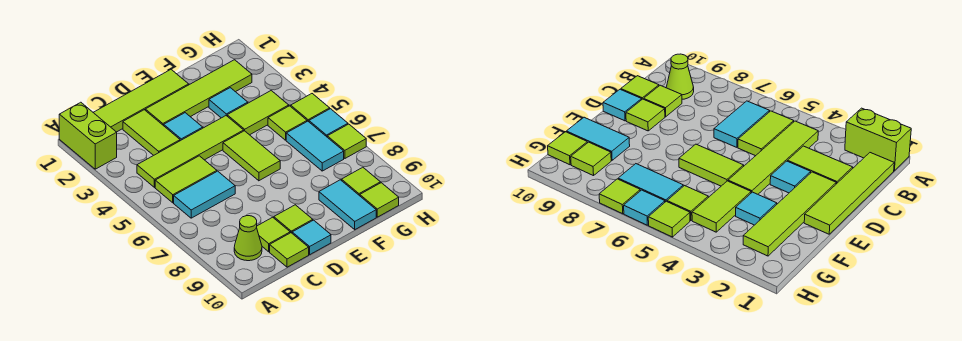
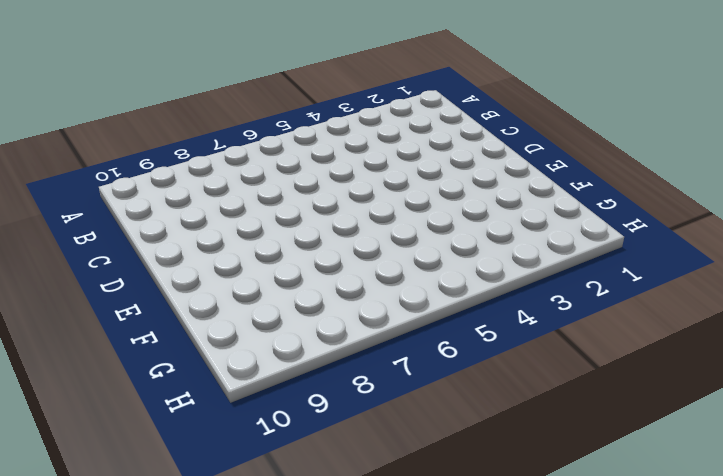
none -> lime brick A1:A2 level 1
none -> lime tile B1:E1 level 1
none -> lime tile B4:E4 level 1

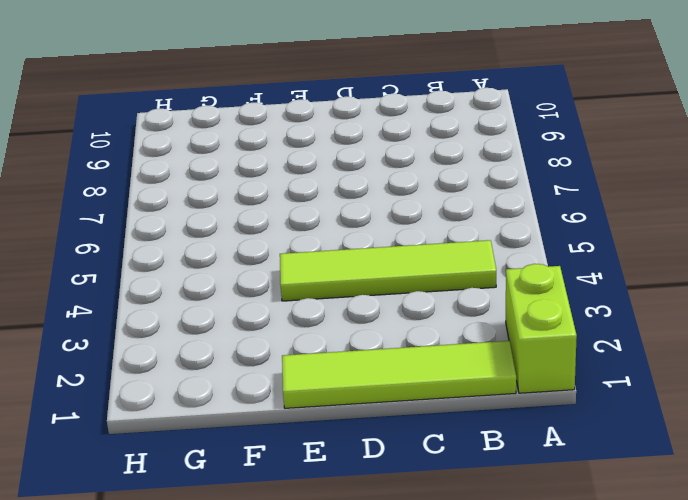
none -> lime tile B5:C5 level 1
none -> cyan tile B6:C6 level 1
none -> lime cone B9 level 1

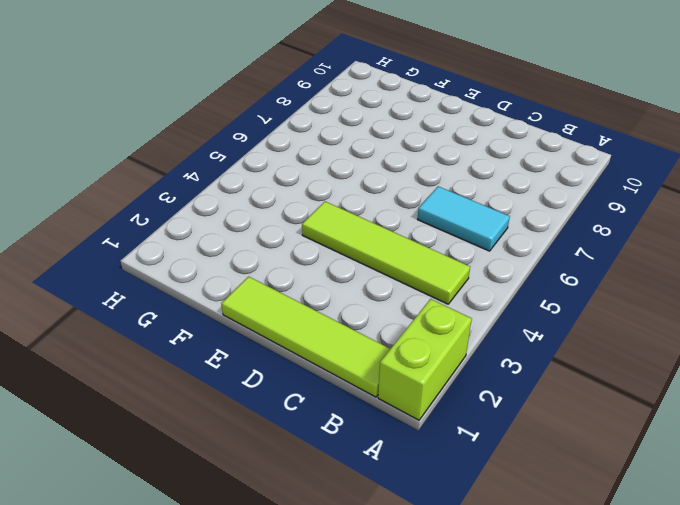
none -> lime tile B5:C5 level 1
none -> lime cone B9 level 1
none -> lime tile C2:C3 level 1

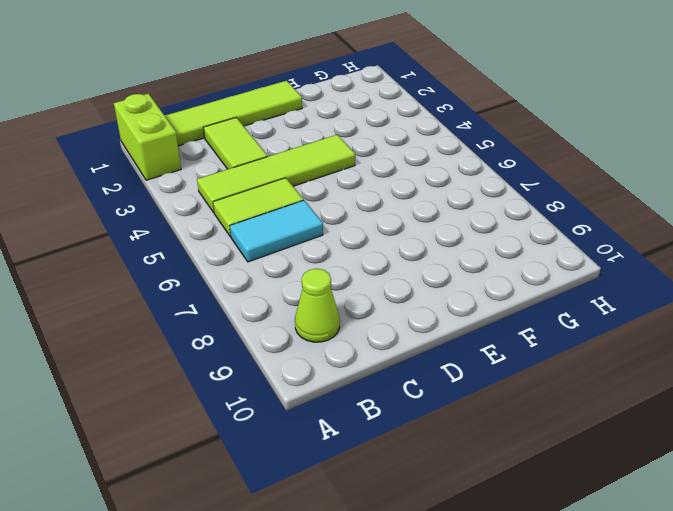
none -> lime tile C9 level 1
none -> lime tile C10 level 1
none -> lime tile D2:G2 level 1

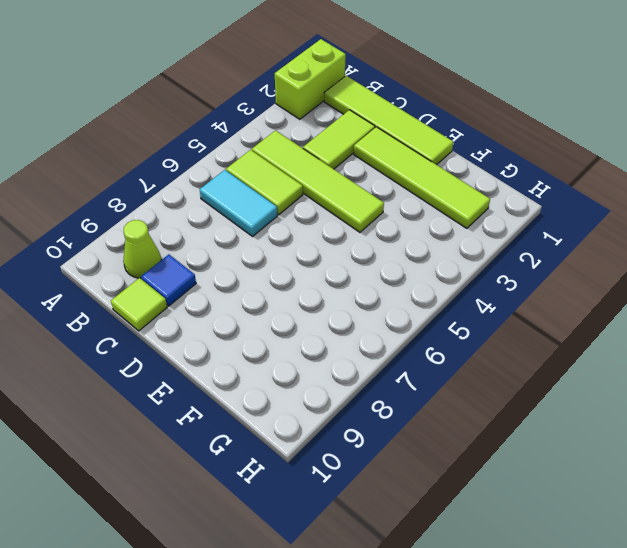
blue tile C9 level 1 -> lime tile C9 level 1
none -> cyan tile D3 level 1
none -> lime tile D9 level 1
none -> cyan tile D10 level 1

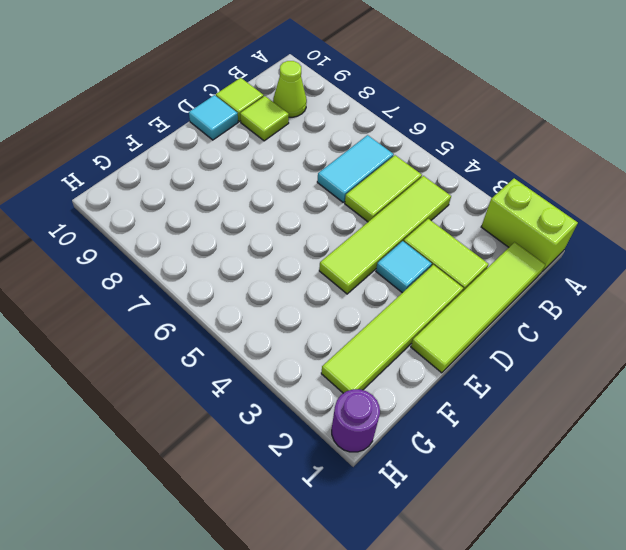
purple round brick H1 level 1 -> none
none -> lime tile D9 level 1
none -> lime tile E5:E6 level 1
none -> cyan tile F3 level 1

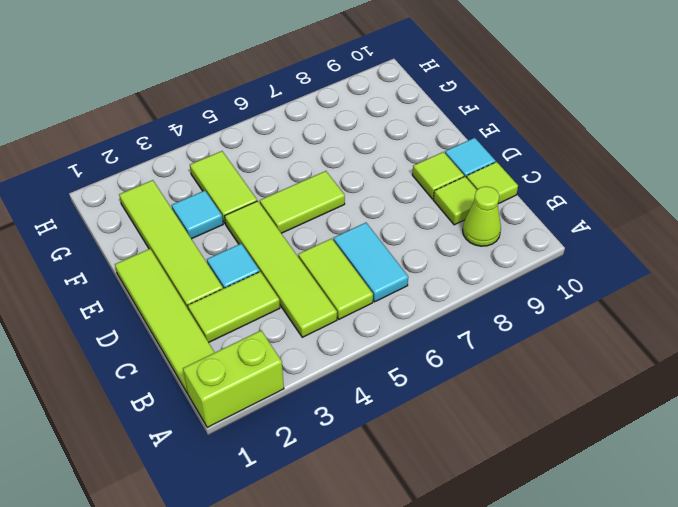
none -> cyan tile F9:F10 level 1
none -> lime tile G5 level 1
none -> cyan tile G6:G7 level 1

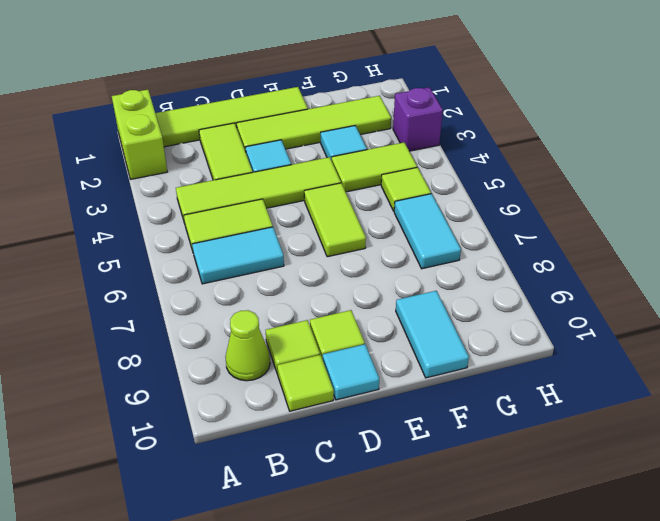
purple brick H3 level 1 -> none
none -> lime tile G9 level 1
none -> lime tile G10 level 1
none -> lime tile H5 level 1

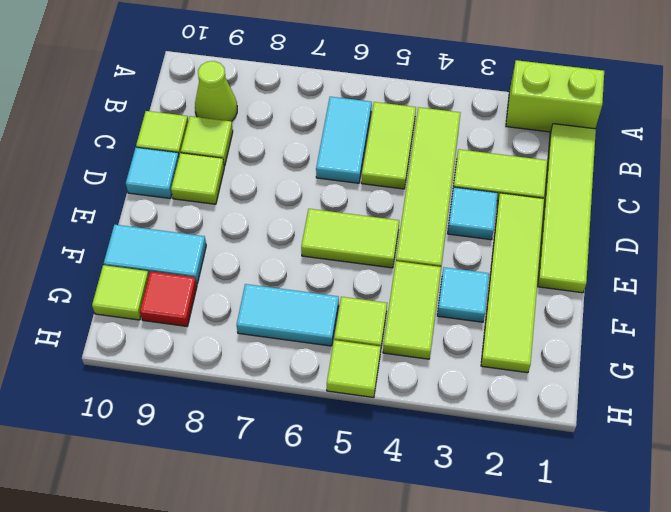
red tile G9 level 1 -> lime tile G9 level 1
none -> cyan tile H6 level 1
none -> lime tile H7 level 1

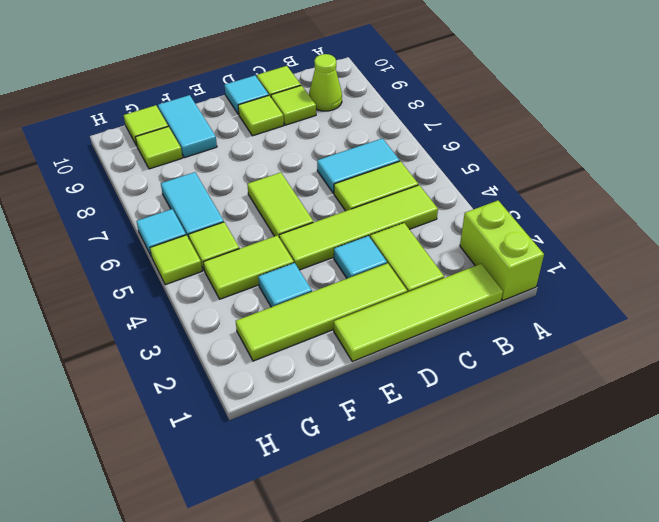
none -> lime tile H7 level 1

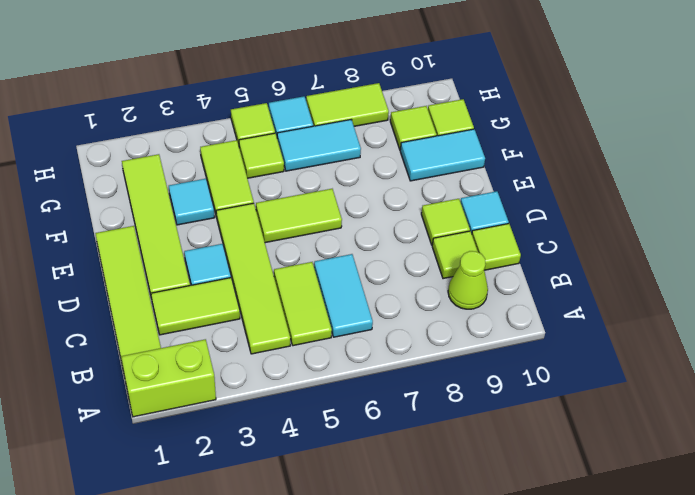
lime tile H7:H8 level 1 -> lime tile H7 level 1

